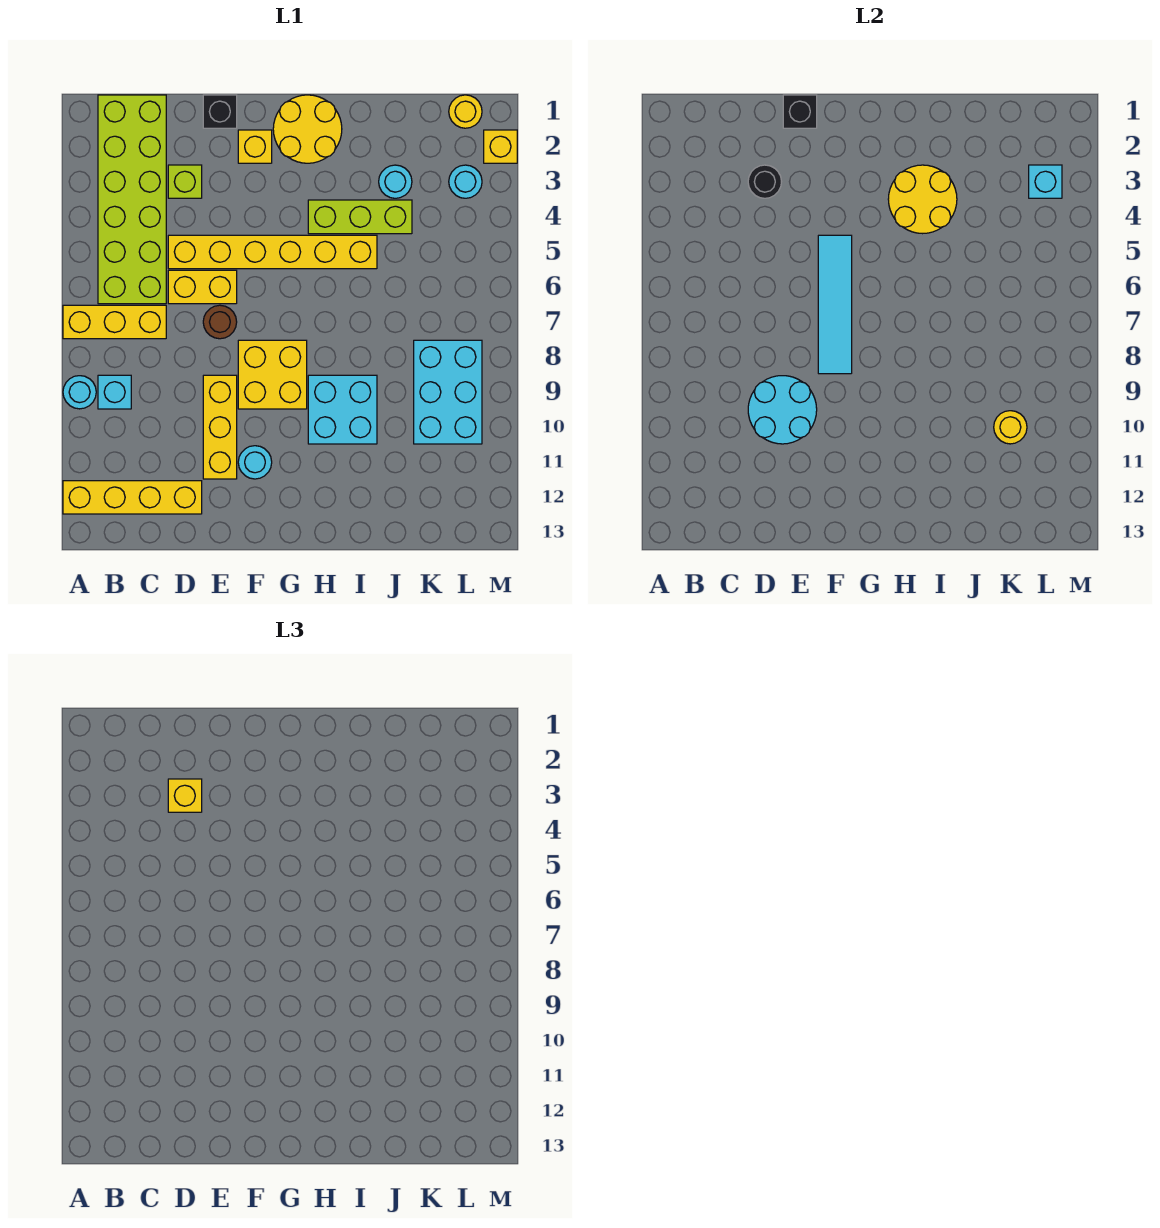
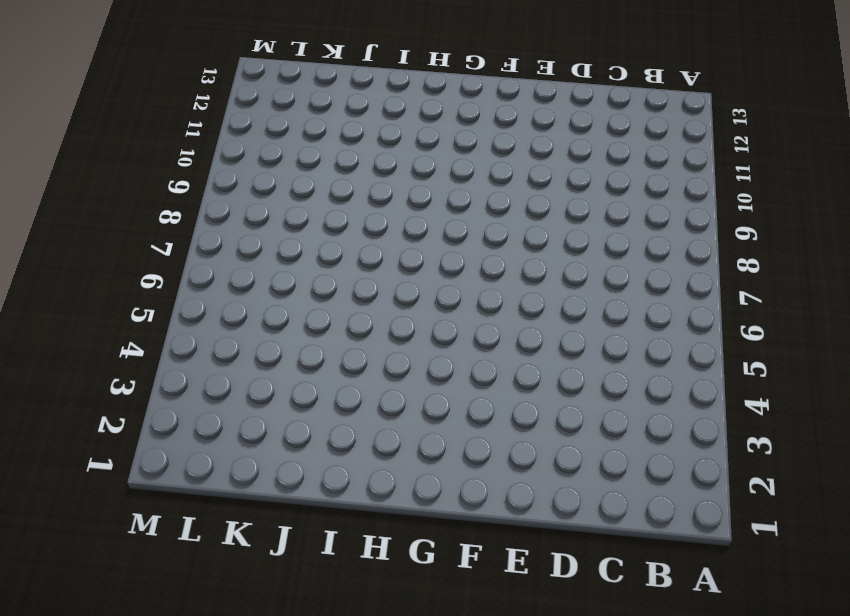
none -> yellow brick A7:C7 level 1
none -> cyan round brick A9 level 1
none -> yellow brick A12:D12 level 1
none -> lime brick B1:C6 level 1

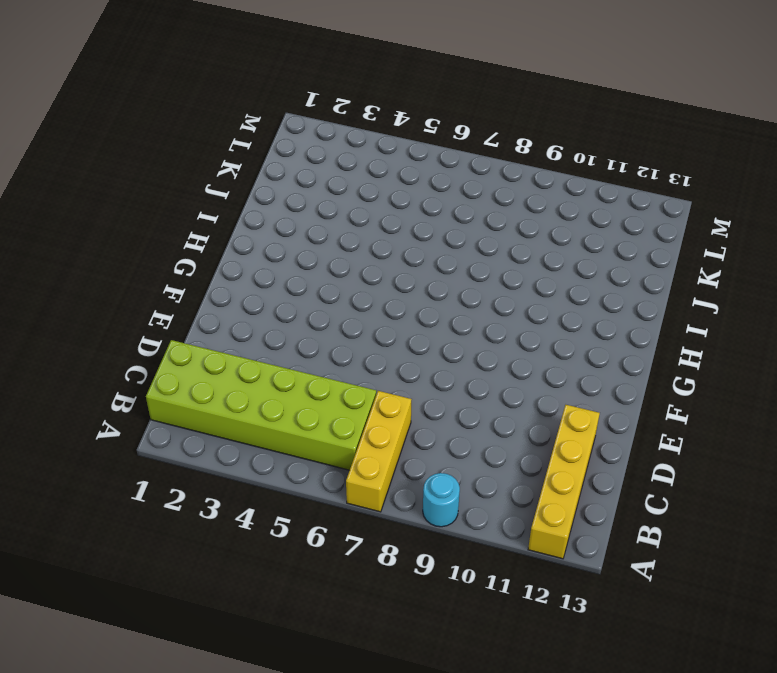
none -> cyan brick B9 level 1
none -> lime brick D3 level 1
none -> yellow brick D5:I5 level 1
none -> yellow brick D6:E6 level 1

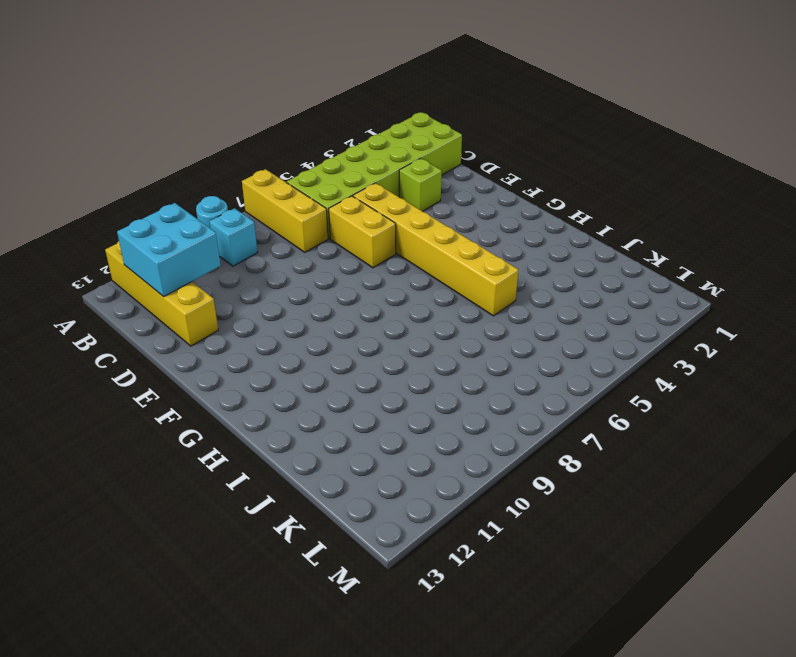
cyan brick B11:C12 level 2 -> cyan brick H9:I10 level 1
none -> black brick E1 level 1
none -> brown round brick E7 level 1
none -> yellow brick E9:E11 level 1
none -> yellow brick F2 level 1

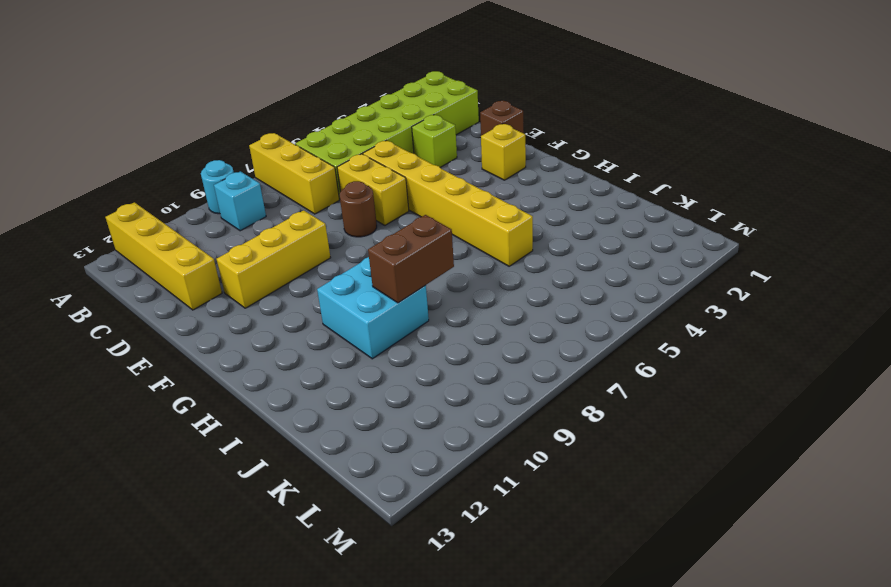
brown brick E1 level 1 -> black brick E1 level 1
brown brick I8:I9 level 2 -> none
none -> yellow brick F8:G9 level 1
none -> cyan round brick F11 level 1
none -> yellow round brick G1:H2 level 1
none -> lime brick H4:J4 level 1

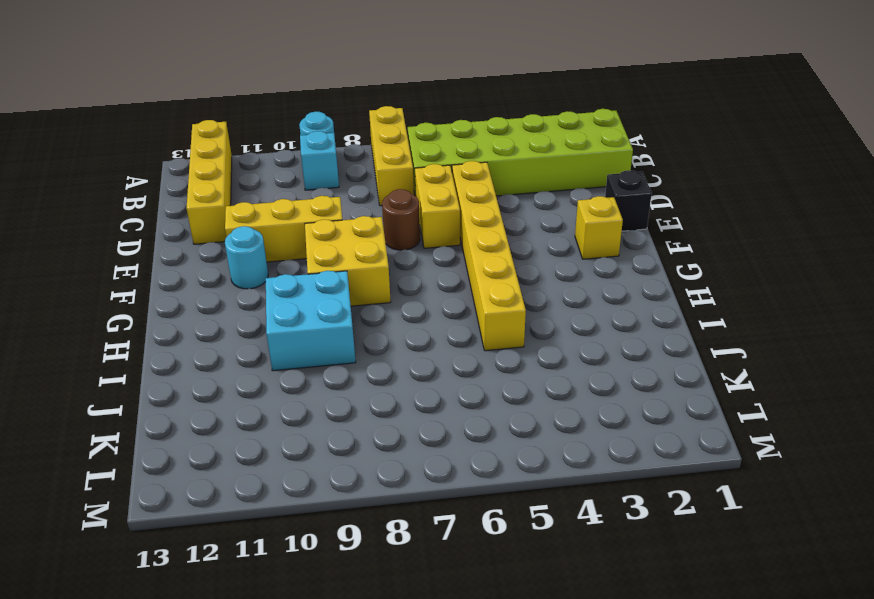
none -> lime brick D3 level 1
none -> yellow round brick G1:H2 level 1
none -> lime brick H4:J4 level 1
none -> cyan round brick J3 level 1

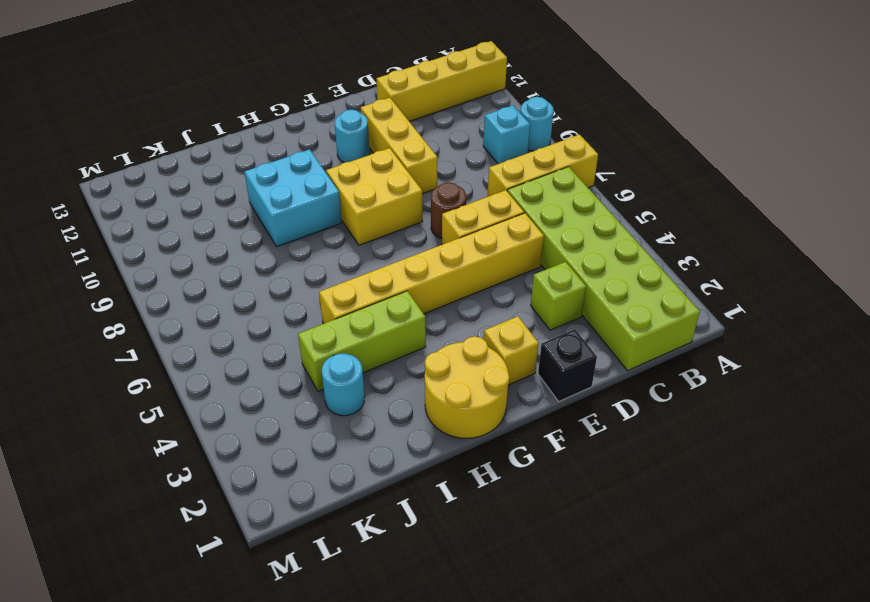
none -> cyan brick K8:L10 level 1
none -> yellow round brick L1 level 1
none -> cyan round brick L3 level 1
none -> yellow brick M2 level 1

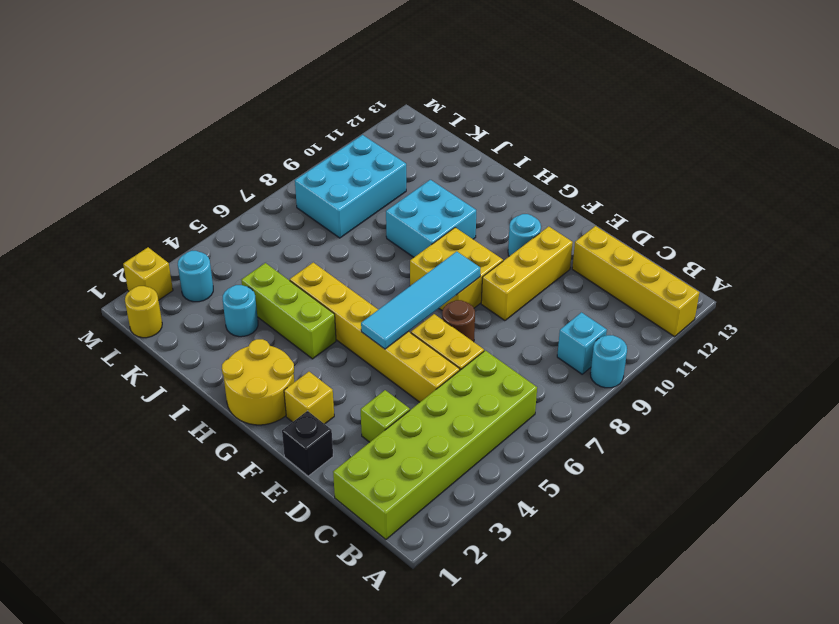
none -> yellow brick A7:C7 level 1
none -> black round brick D3 level 2
none -> cyan round brick D9:E10 level 2
none -> black brick E1 level 2

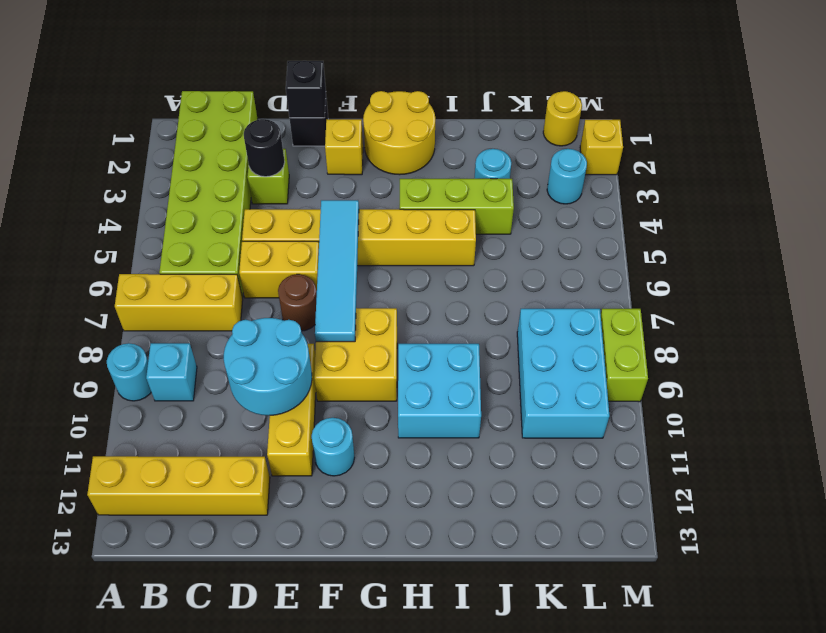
lime brick M8:M9 level 1 -> none
none -> yellow round brick H3:I4 level 2
none -> yellow round brick K10 level 2
none -> cyan brick L3 level 2
none -> yellow brick D3 level 3

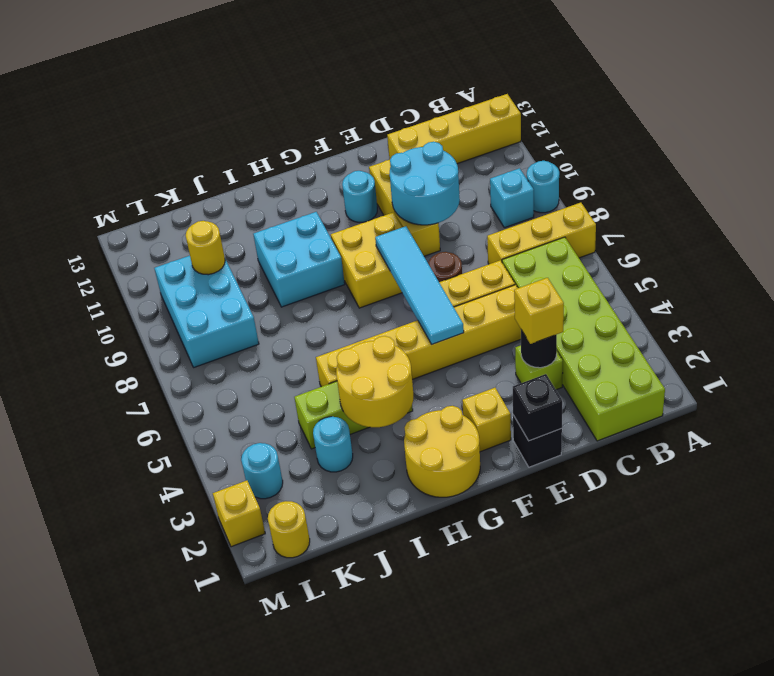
none -> cyan brick L3 level 2

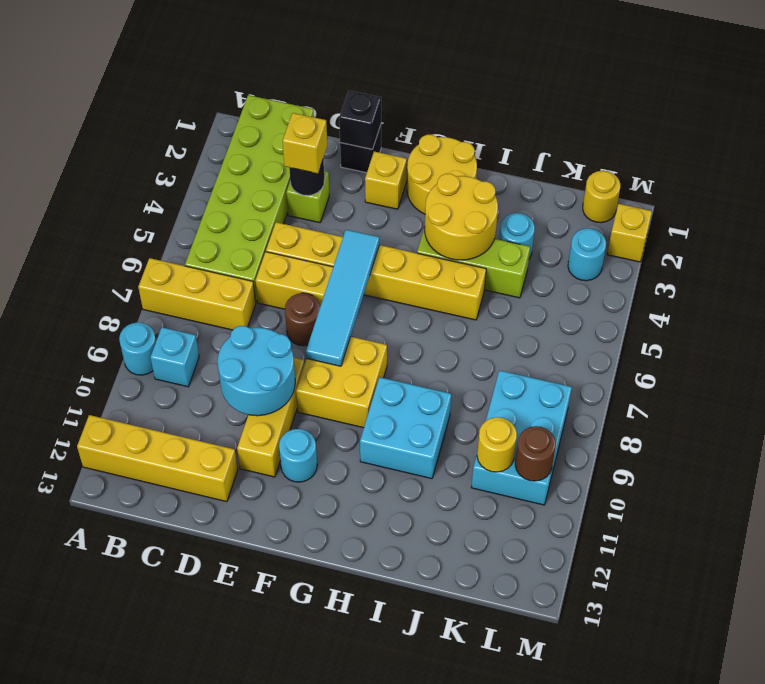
brown round brick L10 level 2 -> none
none -> cyan brick L3 level 2

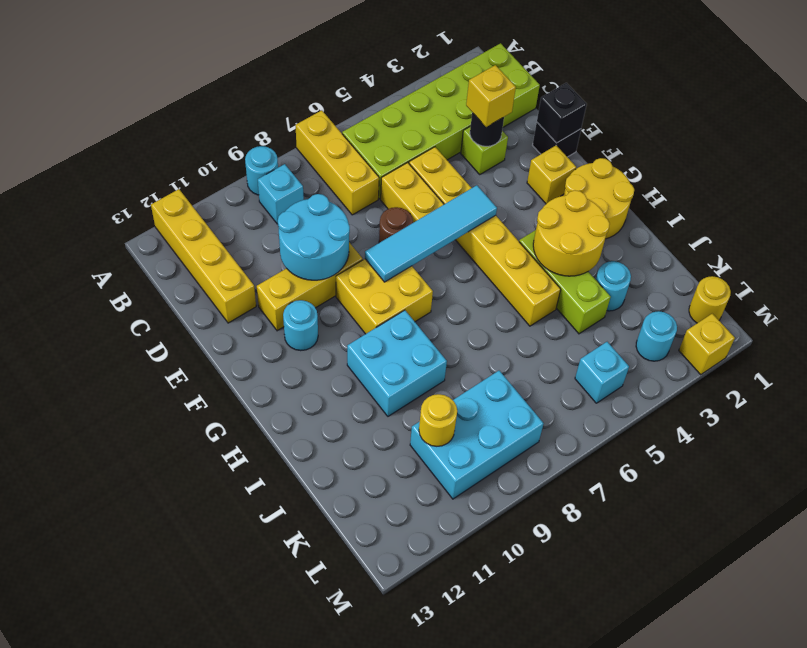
cyan brick L5 level 1 -> cyan brick L3 level 2

